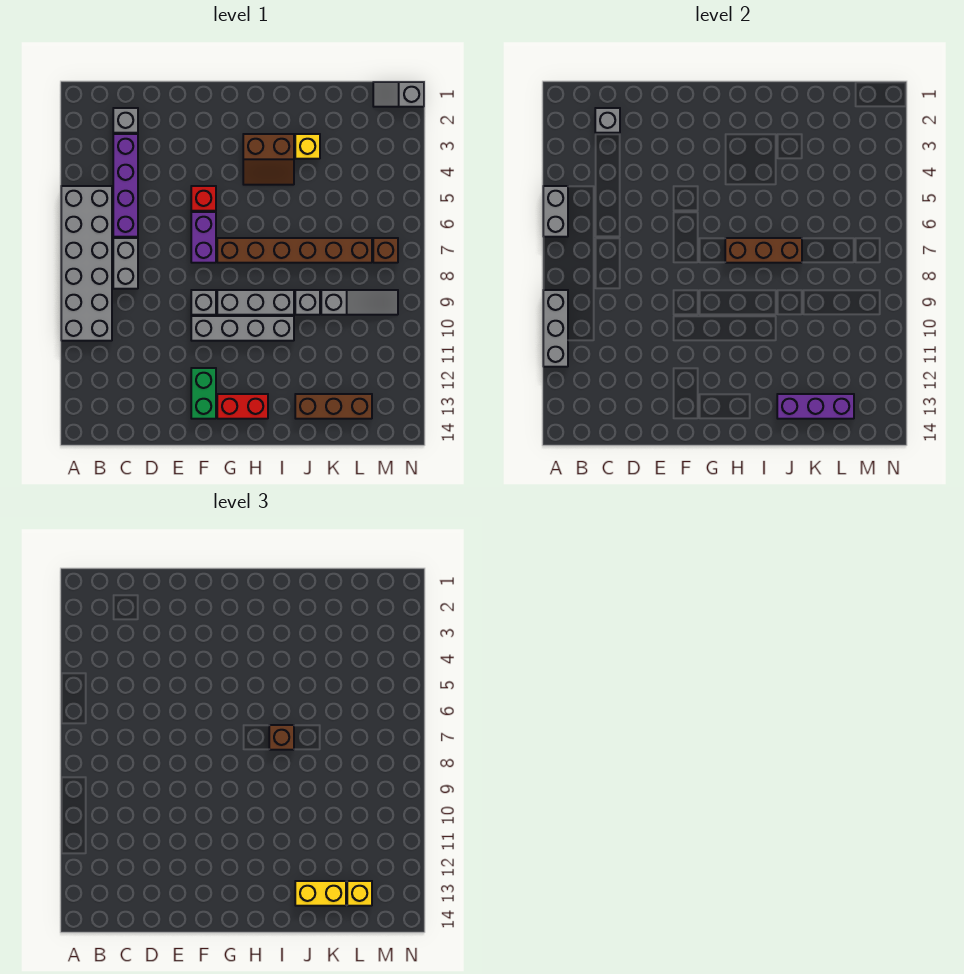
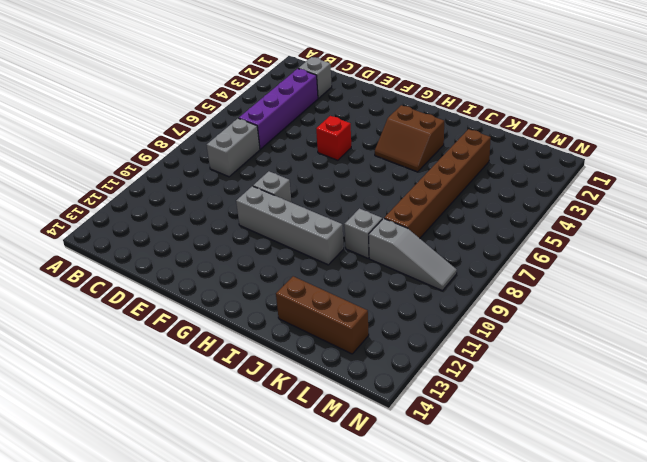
brown brick K3:K8 level 1 -> brown brick G7:L7 level 1
none -> grey brick A5:B10 level 1
none -> purple brick F6:F7 level 1
none -> green brick F12:F13 level 1

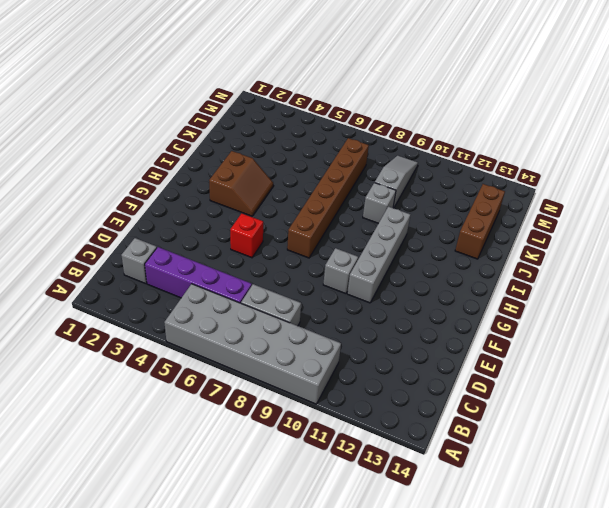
none -> purple brick F6:F7 level 1
none -> green brick F12:F13 level 1
none -> grey brick G9:I9 level 1

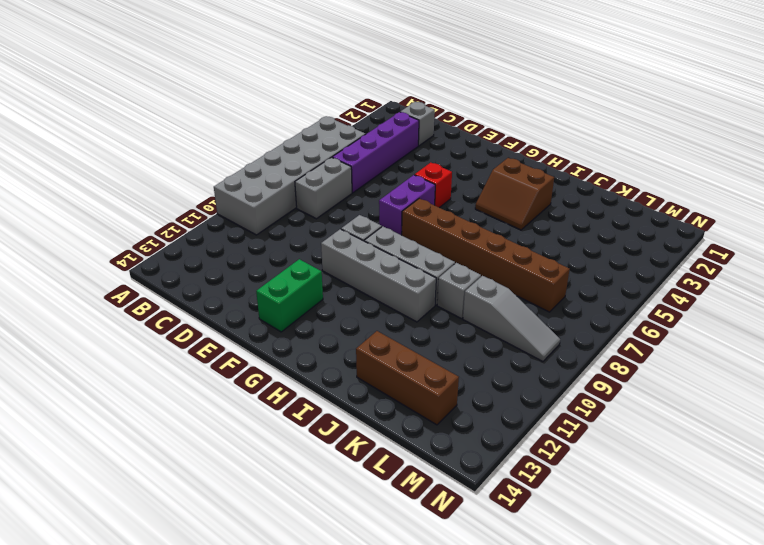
none -> red brick G13:H13 level 1
none -> yellow brick J3 level 1
none -> grey slope M1:N1 level 1 top N

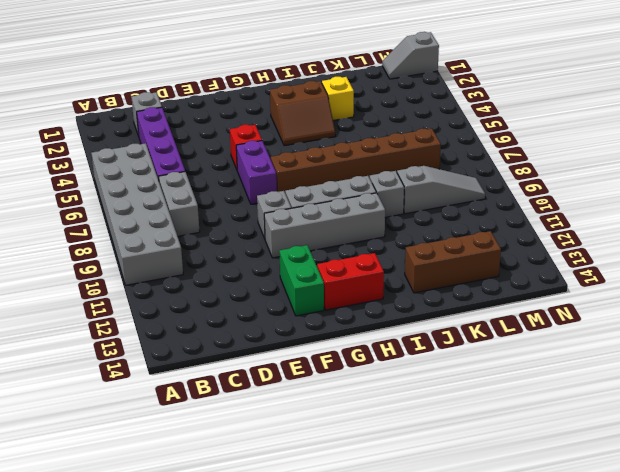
none -> brown brick M7 level 1
none -> grey brick A5:A6 level 2
none -> grey brick A9:A11 level 2

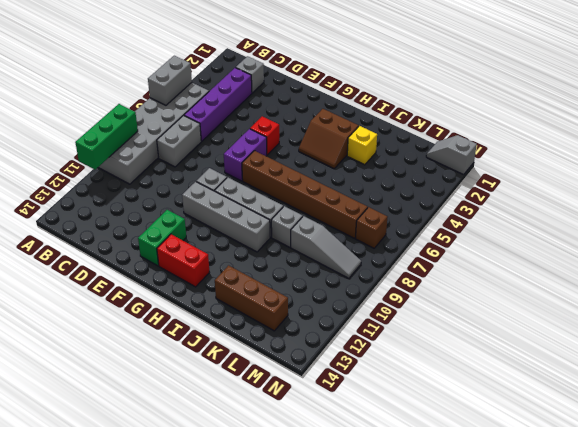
green brick A9:A11 level 2 -> grey brick A9:A11 level 2
none -> grey brick C2 level 2
none -> brown brick H7:J7 level 2
none -> purple brick J13:L13 level 2

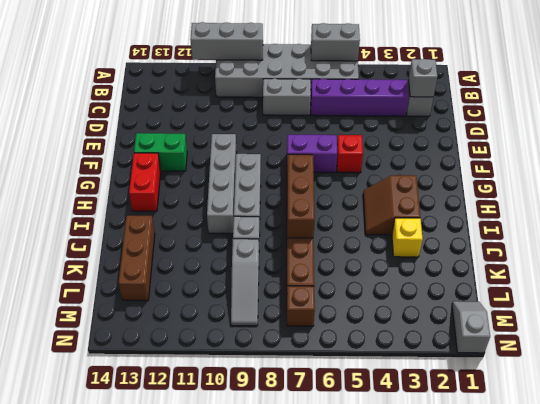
none -> grey brick F9 level 1
none -> purple brick J13:L13 level 2
none -> brown brick I7 level 3

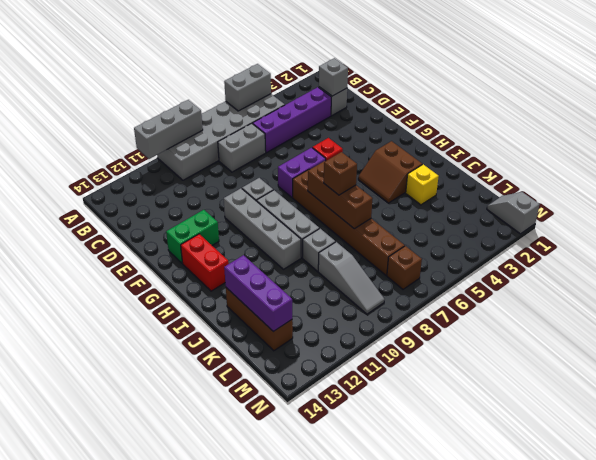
none -> yellow brick J13:K13 level 3
none -> yellow brick L13 level 3

